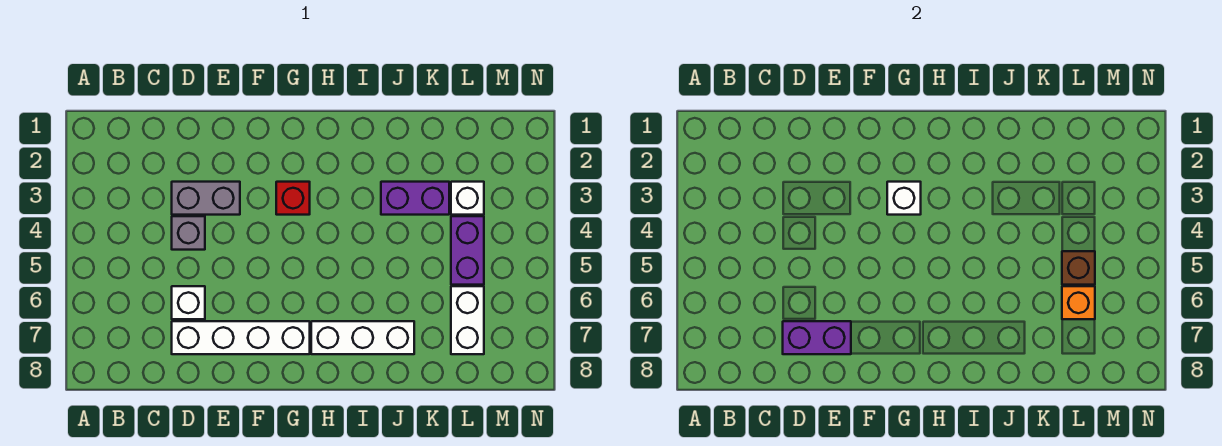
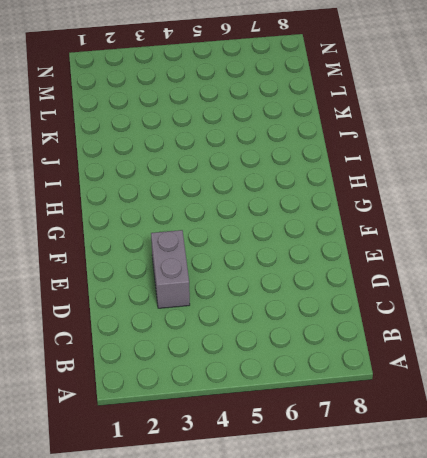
none -> grey brick D4 level 1
none -> white brick D6 level 1
none -> white brick D7:G7 level 1

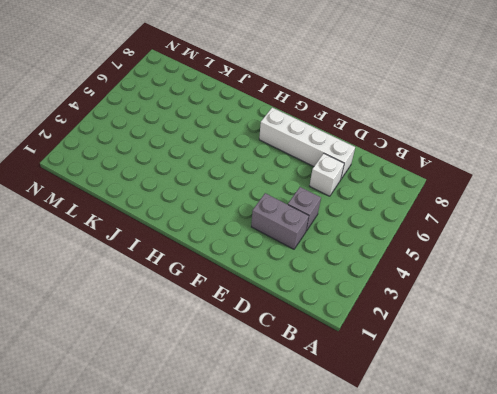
none -> red brick G3 level 1
none -> white brick H7:J7 level 1
none -> purple brick J3:K3 level 1

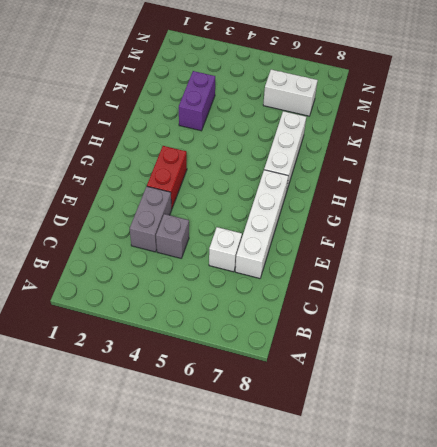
red brick F3:G3 level 1 -> red brick G3 level 1
none -> white brick L3 level 1
none -> purple brick L4:L5 level 1
none -> purple brick D7:E7 level 2

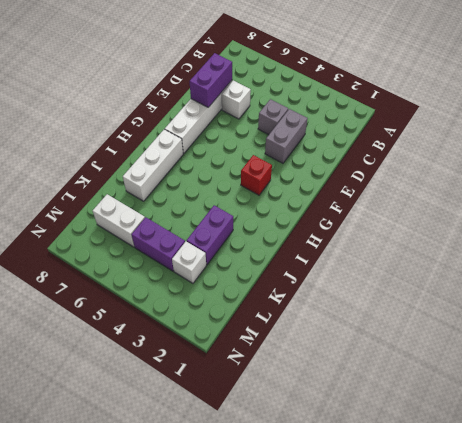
none -> white brick G3 level 2
none -> brown brick L5 level 2
none -> orange brick L6 level 2

